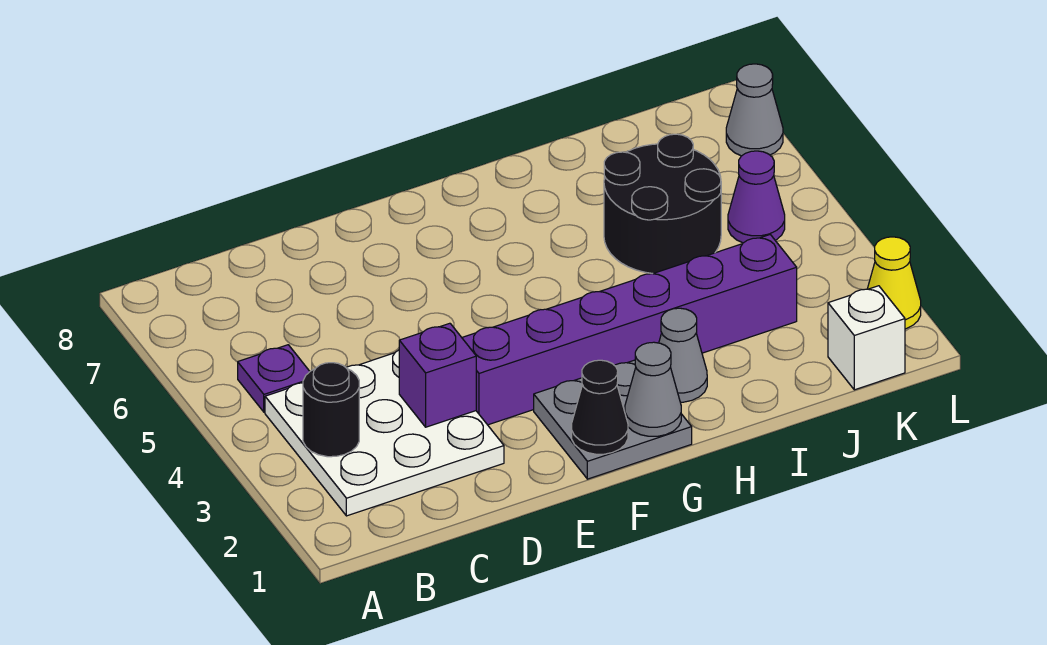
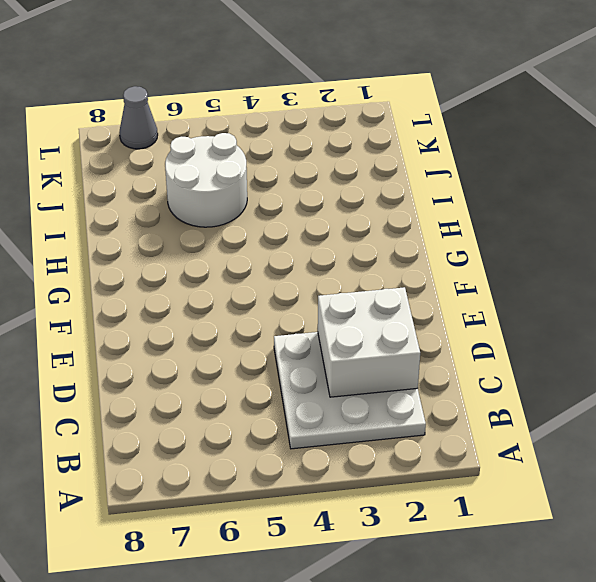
white brick C2:D3 level 2 -> purple brick D3 level 2
white round brick I5:J6 level 1 -> black round brick I5:J6 level 1
none -> purple plate B5 level 1
none -> purple brick E3:J3 level 1
none -> grey plate F1:G2 level 1

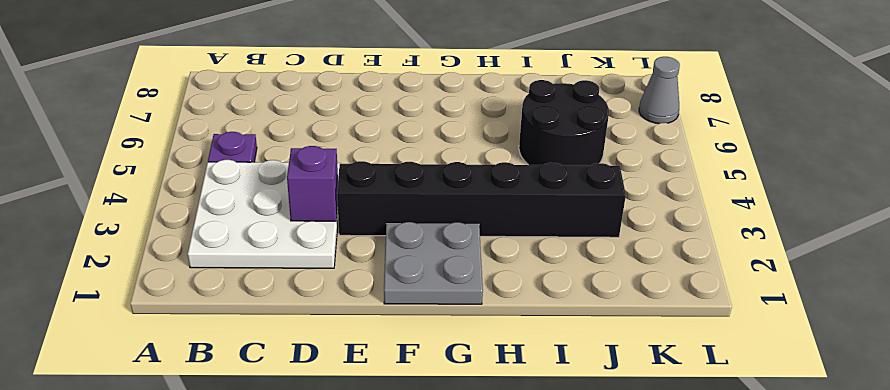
black brick E3:J3 level 1 -> purple brick E3:J3 level 1
none -> grey cone H2 level 1
none -> white brick K1 level 1
none -> purple cone K5 level 1

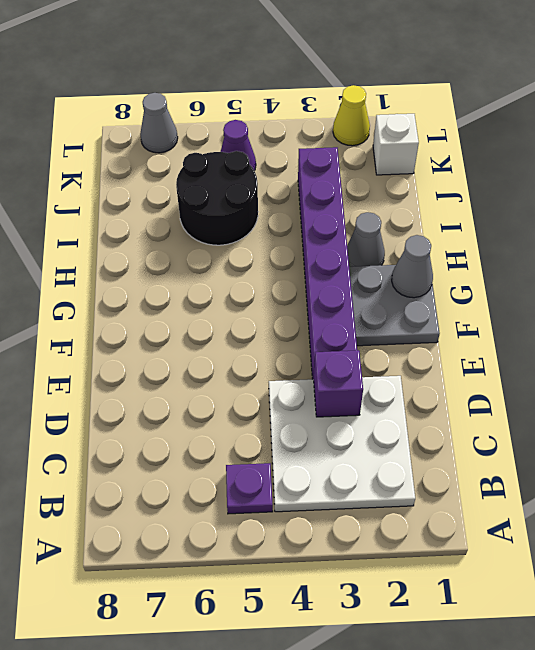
none -> black round brick B3 level 2
none -> black cone F1 level 2

